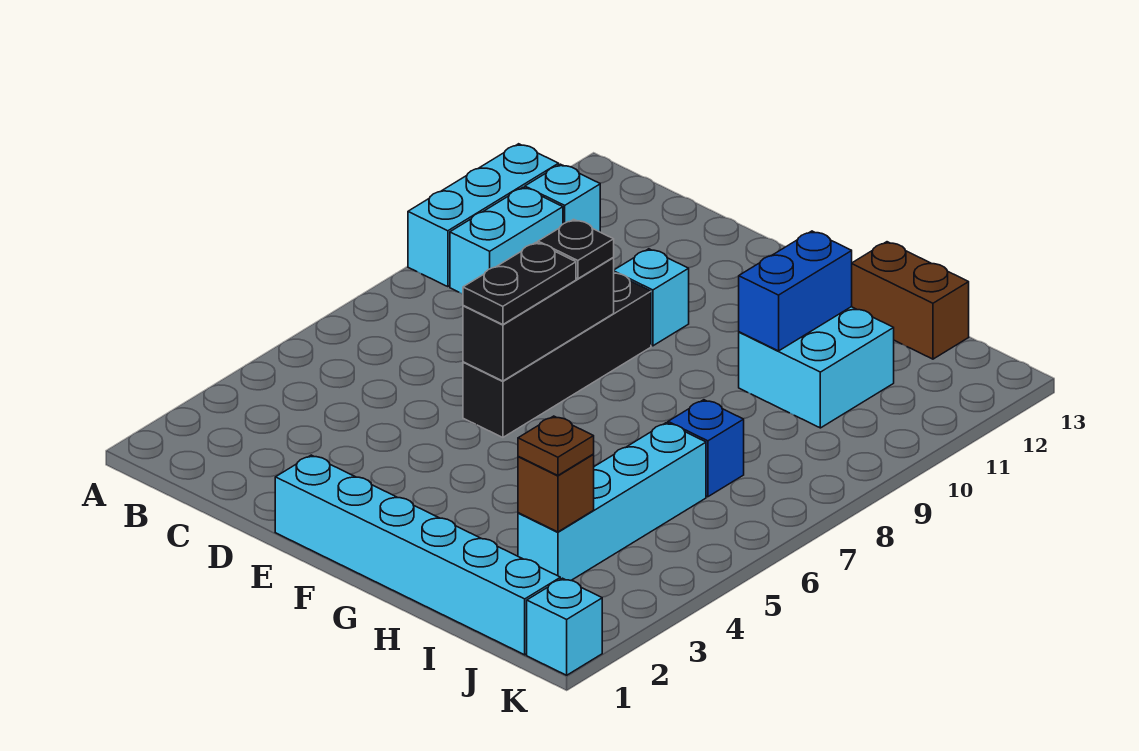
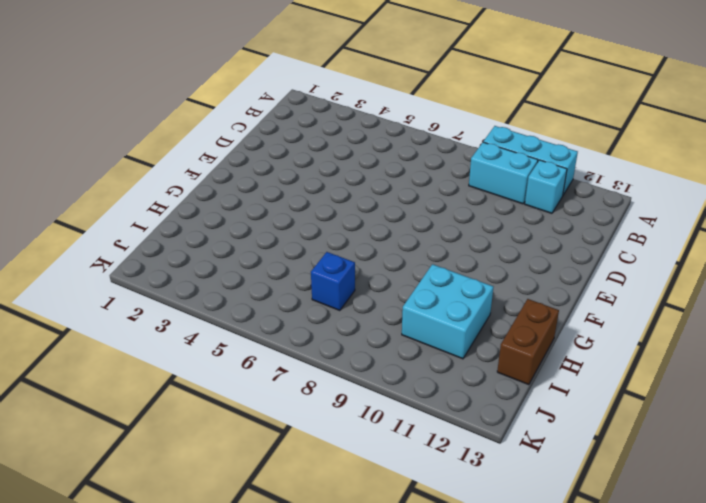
none -> cyan brick E1:J1 level 1
none -> black brick E6:E9 level 1
none -> cyan brick E10 level 1

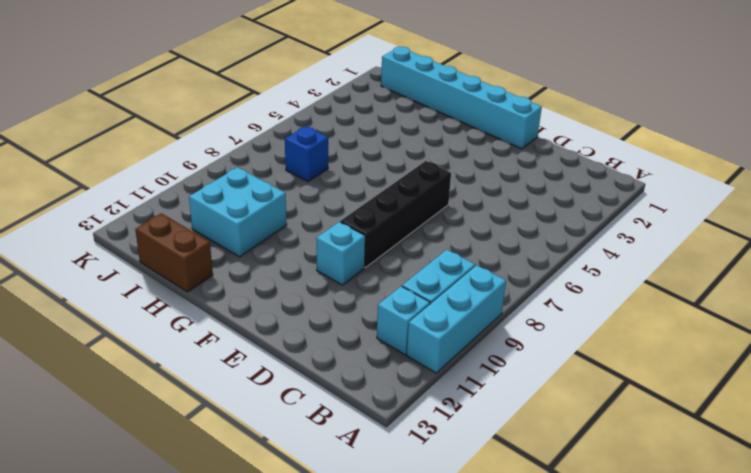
none -> cyan brick I3:I6 level 1
none -> cyan brick K1 level 1
none -> black brick E6:E8 level 2

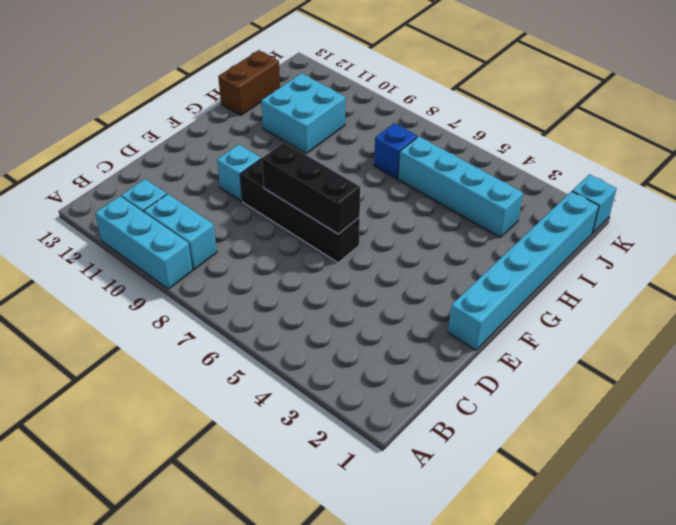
none -> blue brick H10:H11 level 2
none -> brown brick I3 level 2
none -> black plate E6:E7 level 3

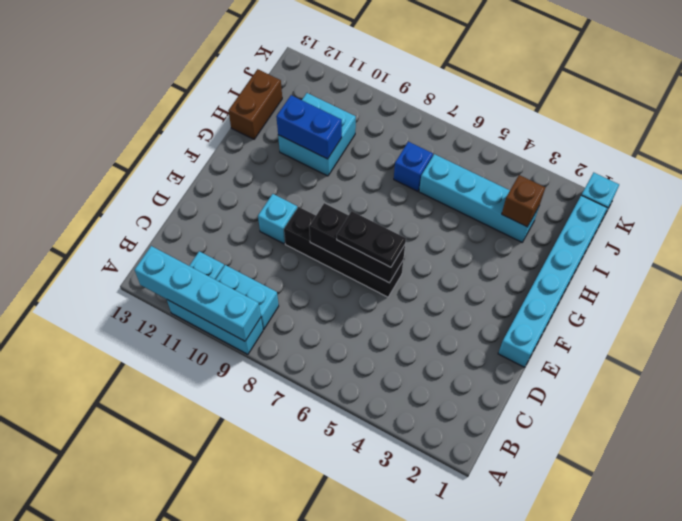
cyan brick A9:A12 level 2 -> none
none -> black plate E8 level 3
none -> brown plate I3 level 3

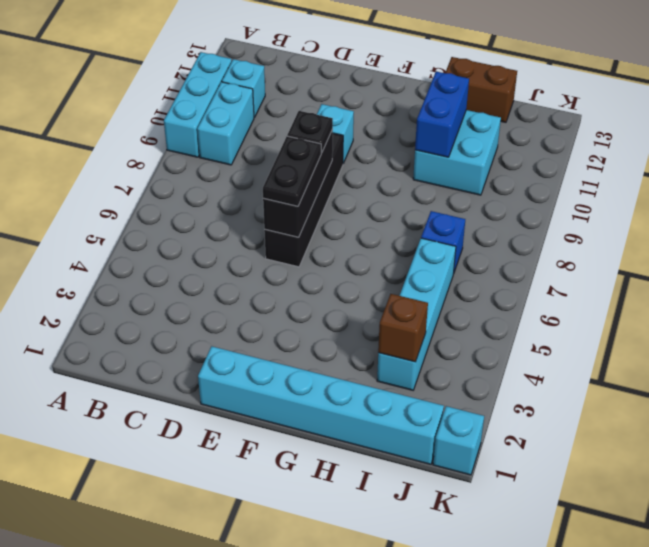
none -> brown plate I3 level 3

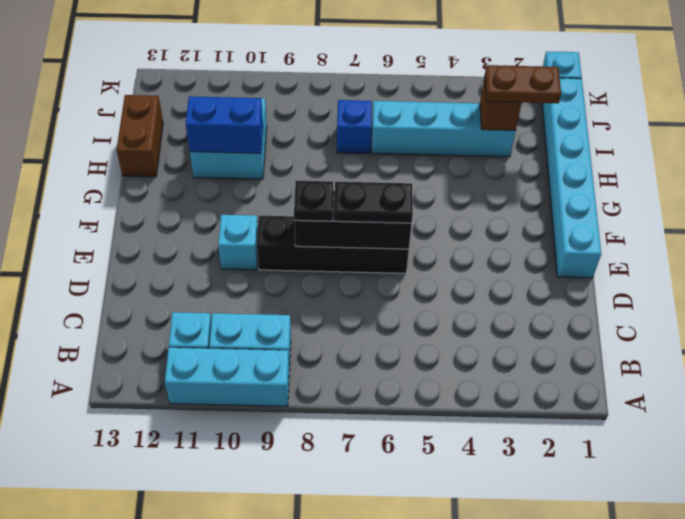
brown plate I2:I3 level 3 -> brown plate I3 level 3

